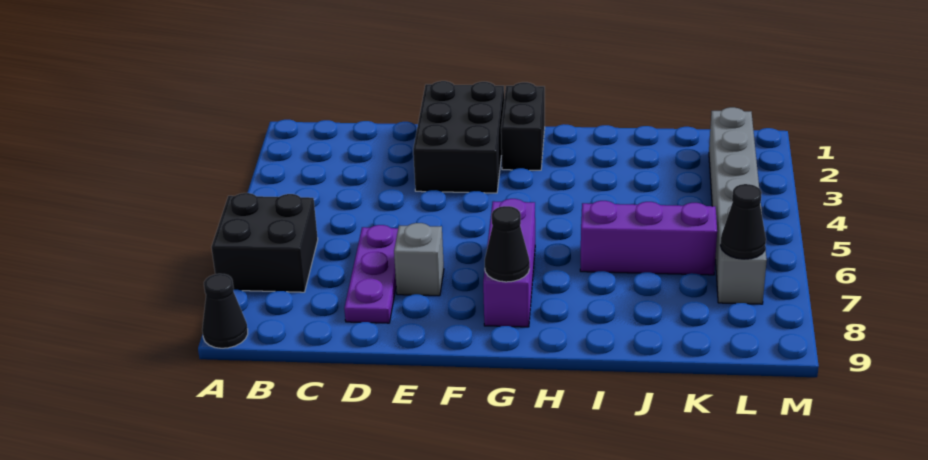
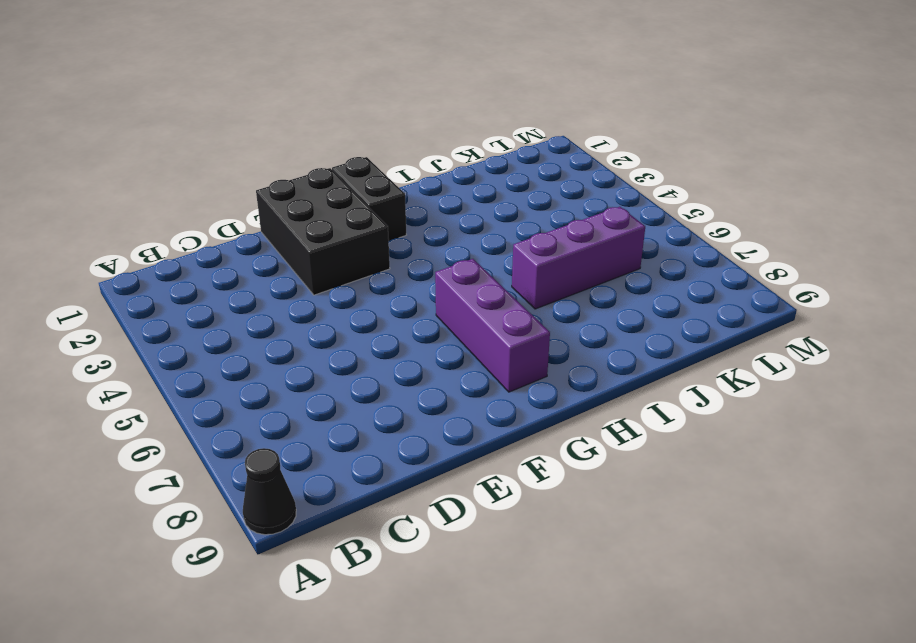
none -> black brick A6:B7 level 1
none -> purple plate D6:D8 level 1

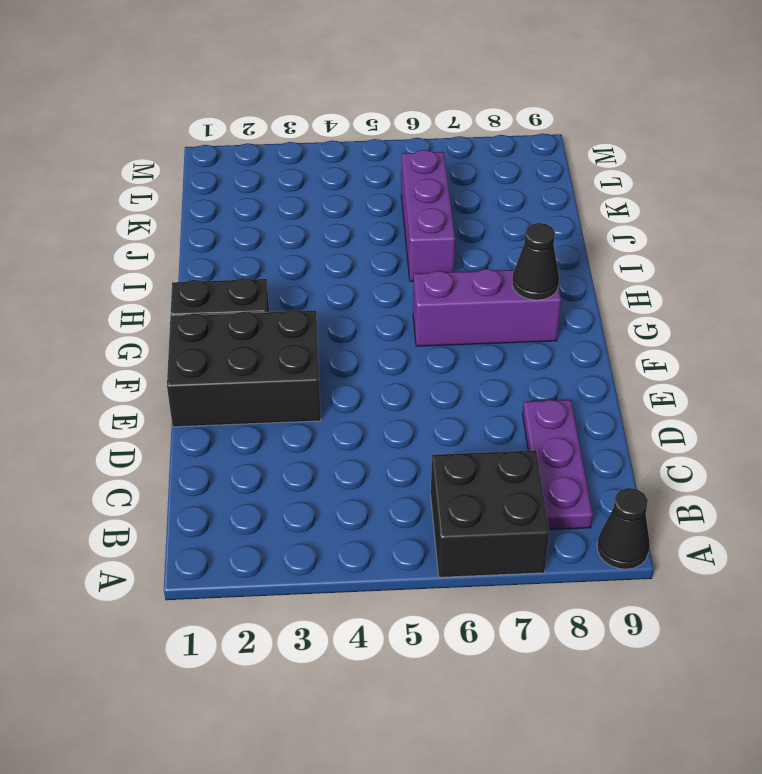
purple plate B8:D8 level 1 -> purple plate D6:D8 level 1
none -> grey brick E7 level 1
none -> grey brick L2:L7 level 1

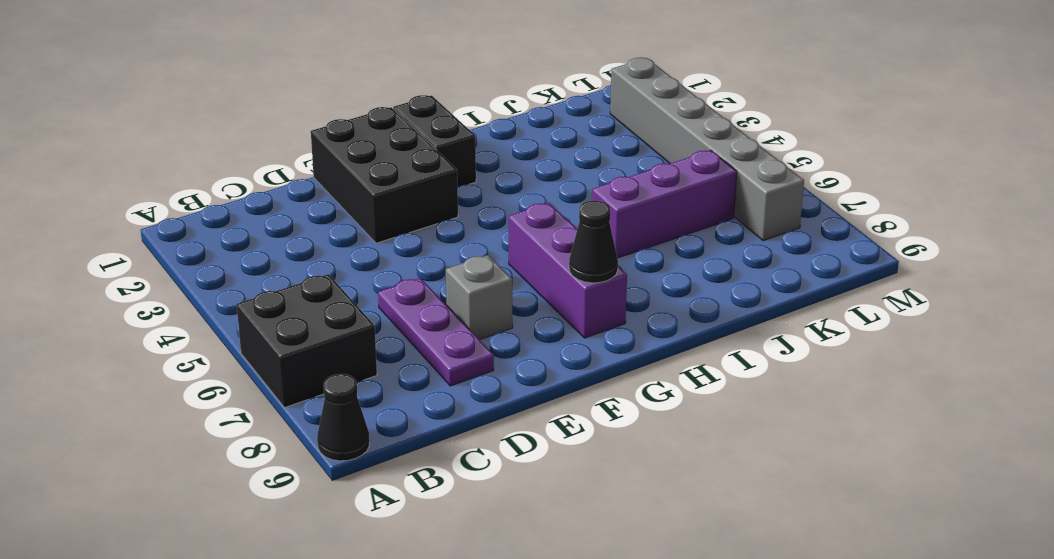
none -> black cone L7 level 2

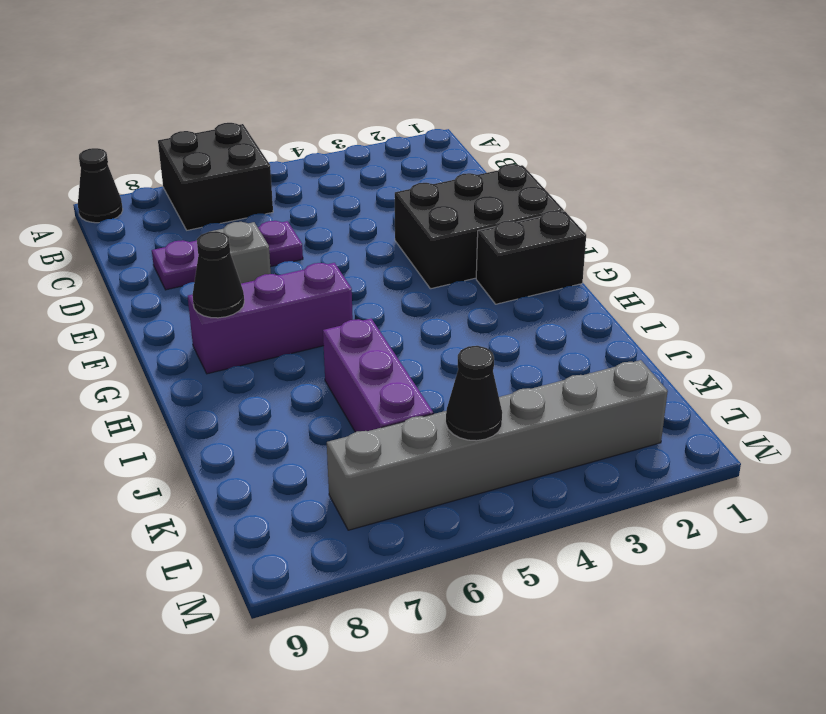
black cone L5 level 2 -> black cone L7 level 2

